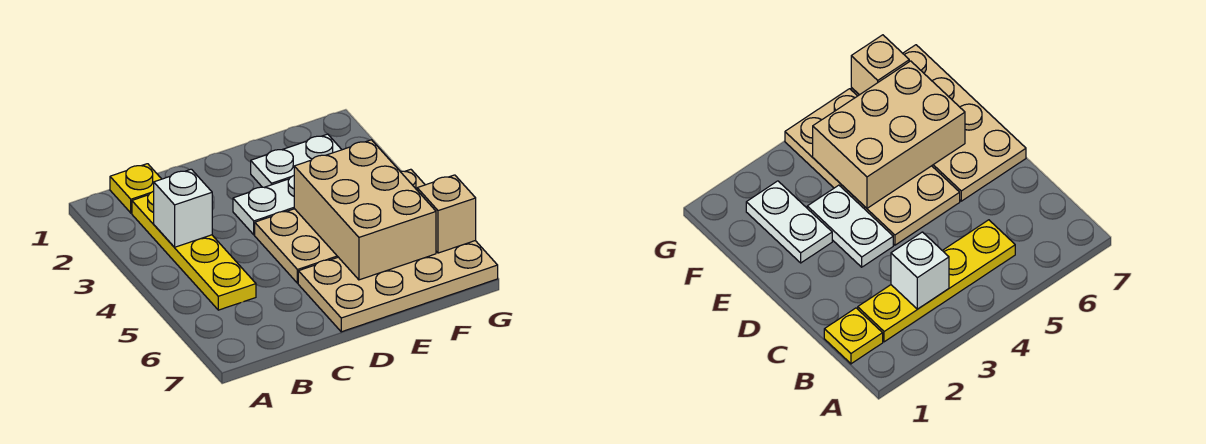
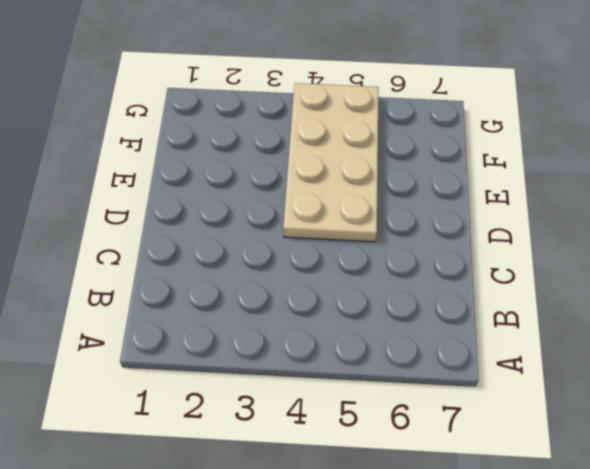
none -> yellow plate B1 level 1
none -> yellow plate B2:B5 level 1

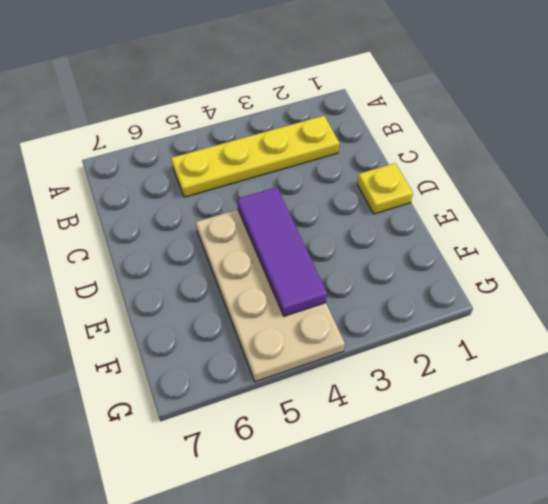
yellow plate D1 level 1 -> yellow plate B1 level 1
purple tile D4:F4 level 2 -> tan brick E4:F6 level 2
none -> white plate D3:E3 level 1
none -> tan plate D6:G7 level 1

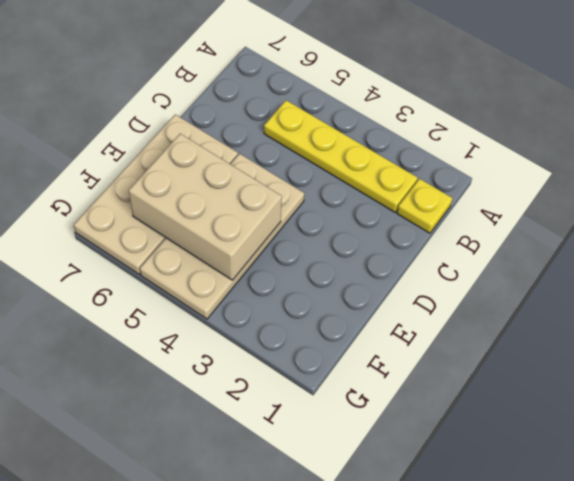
none -> white plate D3:E3 level 1
none -> white plate E2:F2 level 1

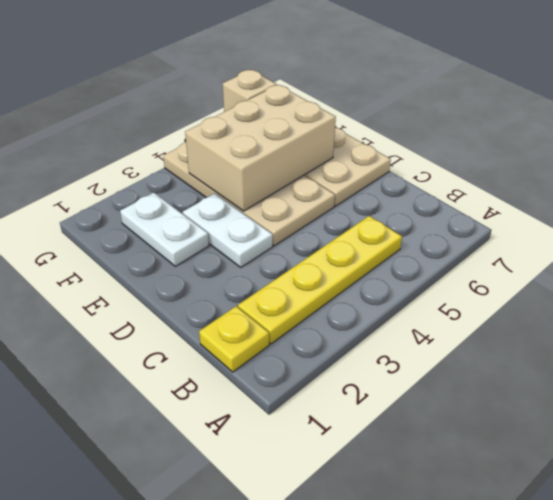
none -> white brick B3 level 2

